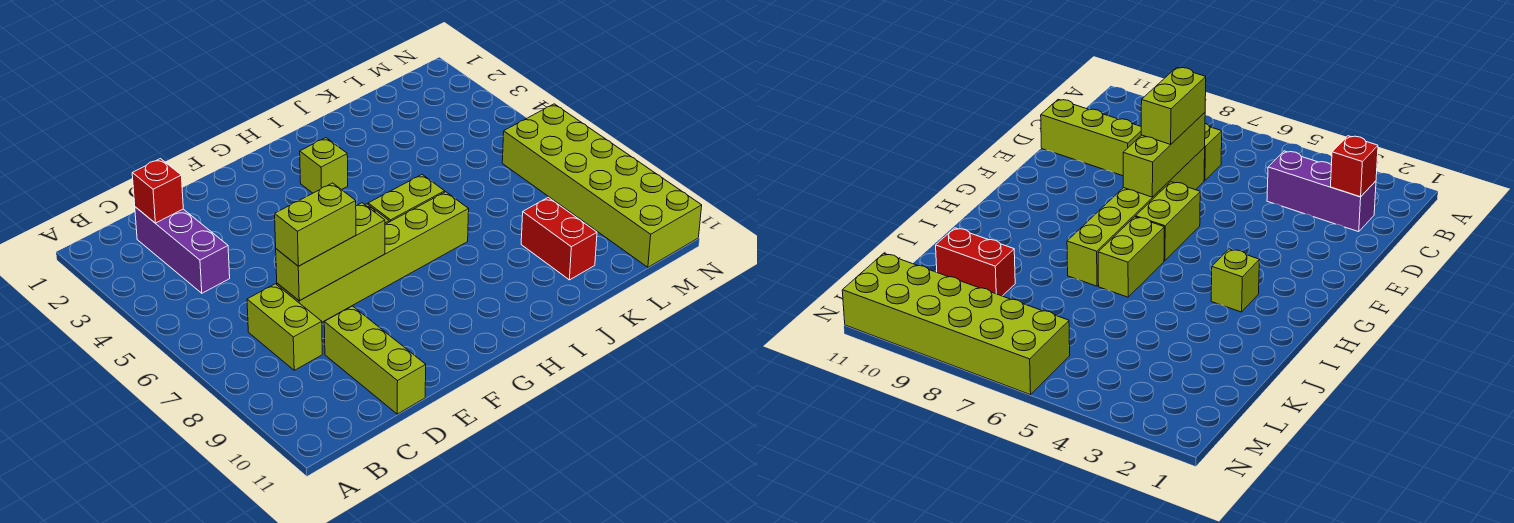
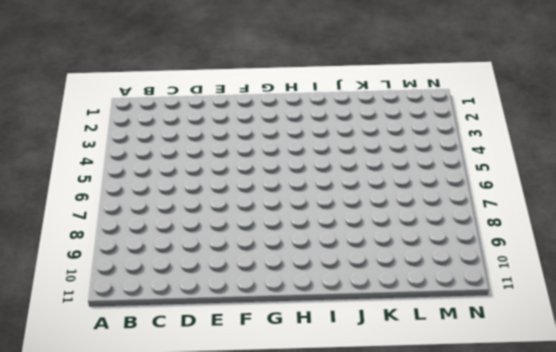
none -> purple brick C2:C4 level 1
none -> lime brick C7:C8 level 1
none -> lime brick D7:I7 level 1

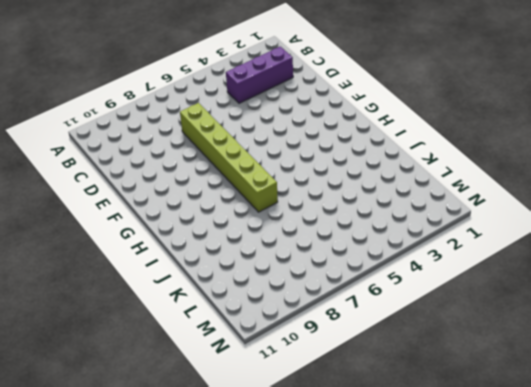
none -> lime brick C7:C8 level 1
none -> lime brick D9:D11 level 1
none -> lime brick F6:G6 level 1

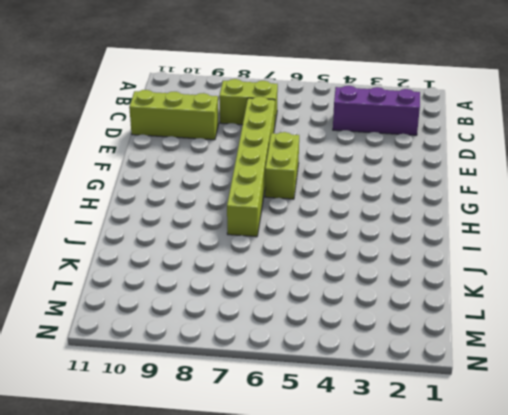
none -> lime brick H3 level 1
none -> lime brick H6:I6 level 1
none -> red brick K9:K10 level 1

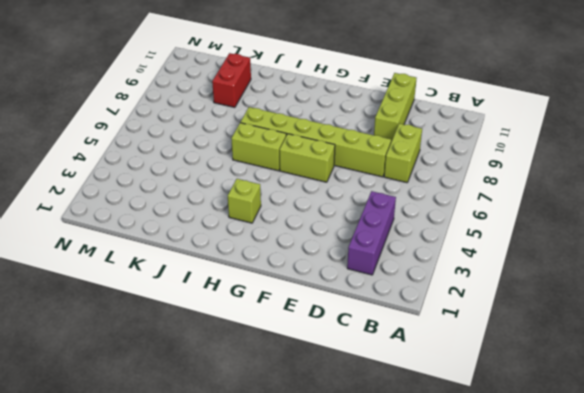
none -> lime brick M6:N11 level 1
none -> red brick C2 level 2
none -> lime brick D7:F7 level 2

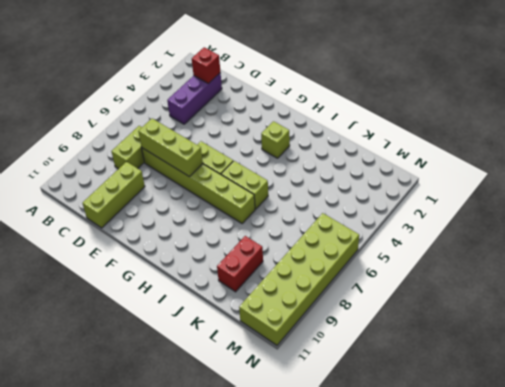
none -> lime brick D7:E7 level 3

